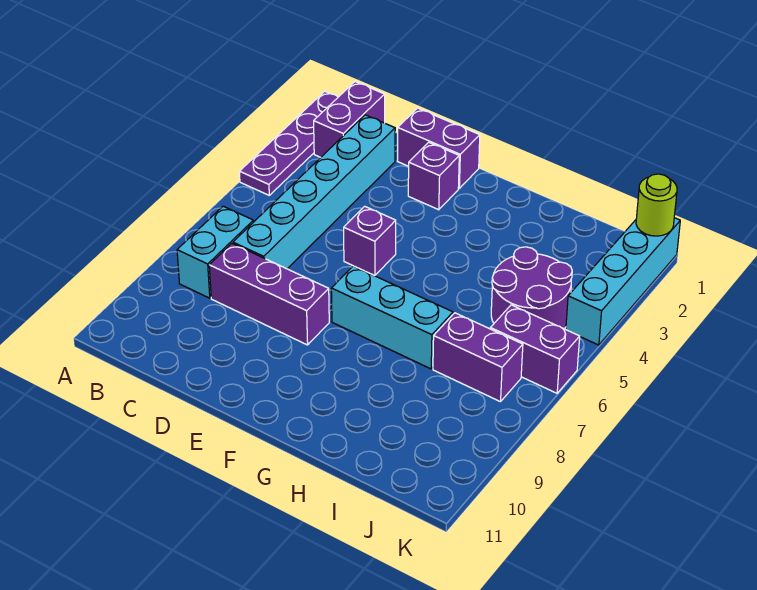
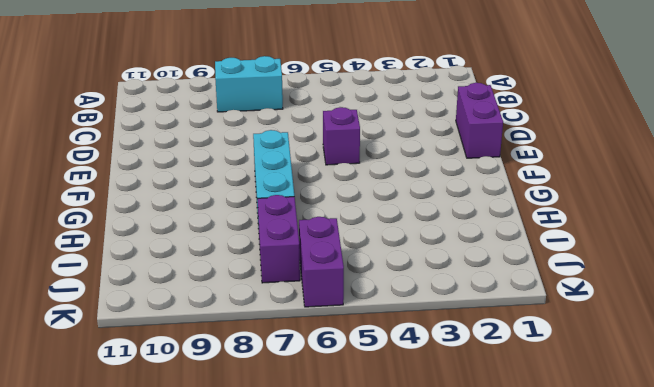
none -> purple plate A1:A4 level 1
none -> purple brick B1:B2 level 1
none -> cyan brick C2:C7 level 1

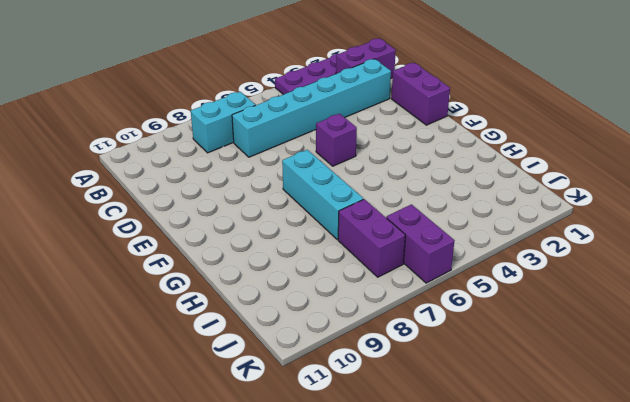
none -> purple brick C8:E8 level 1
none -> purple brick E2 level 1
none -> purple round brick I4:J5 level 1

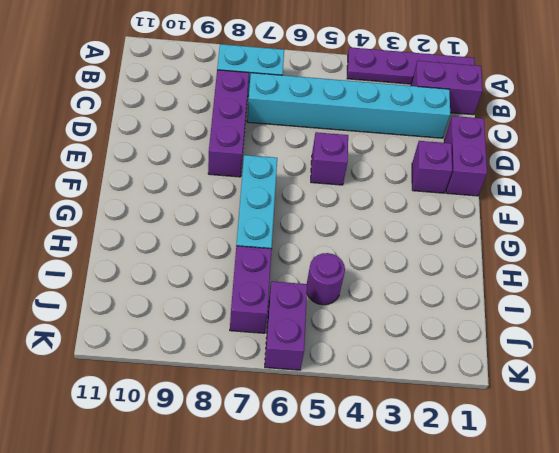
purple round brick I5 level 1 -> purple round brick I4:J5 level 1
none -> cyan brick K1:K4 level 1
none -> lime round brick K1 level 2

